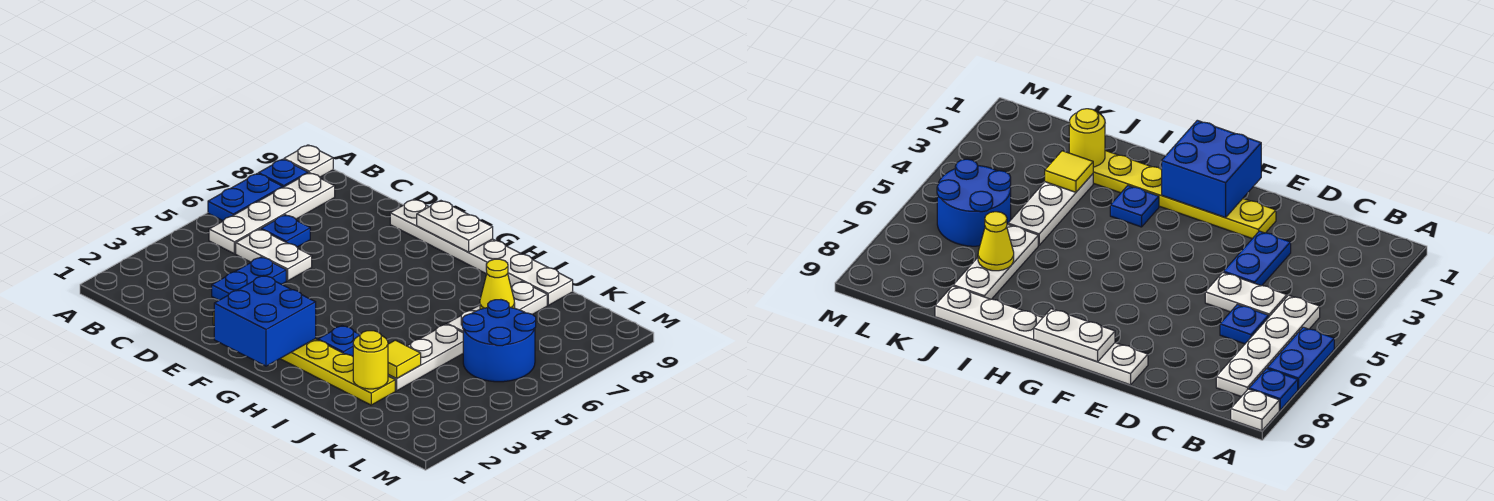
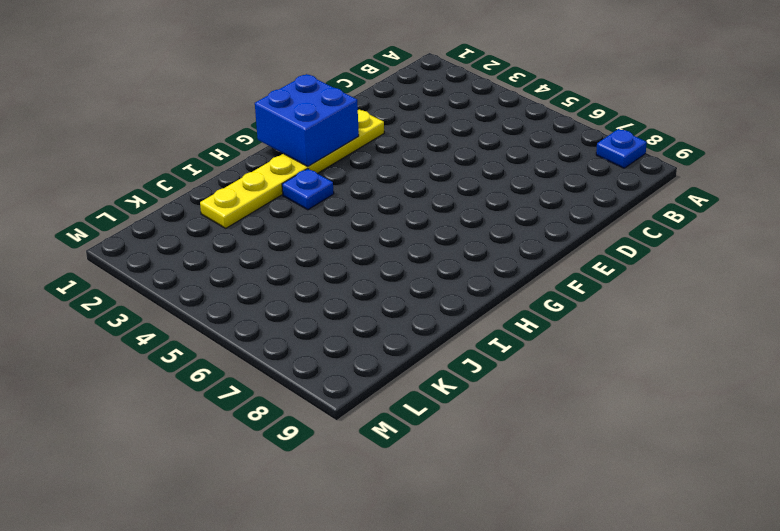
none -> blue plate A6:A7 level 1
none -> white plate A9 level 1
none -> white plate B5:B8 level 1

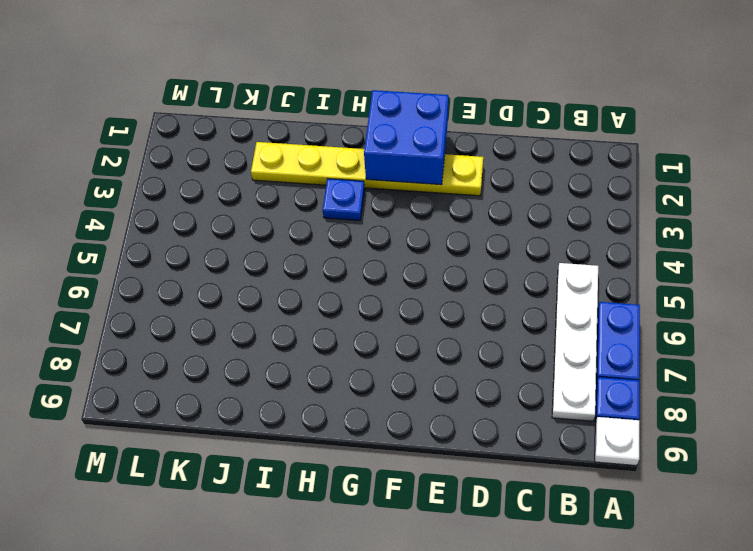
none -> white plate C5:D5 level 1
none -> blue plate C6 level 1
none -> blue plate D3:D4 level 1

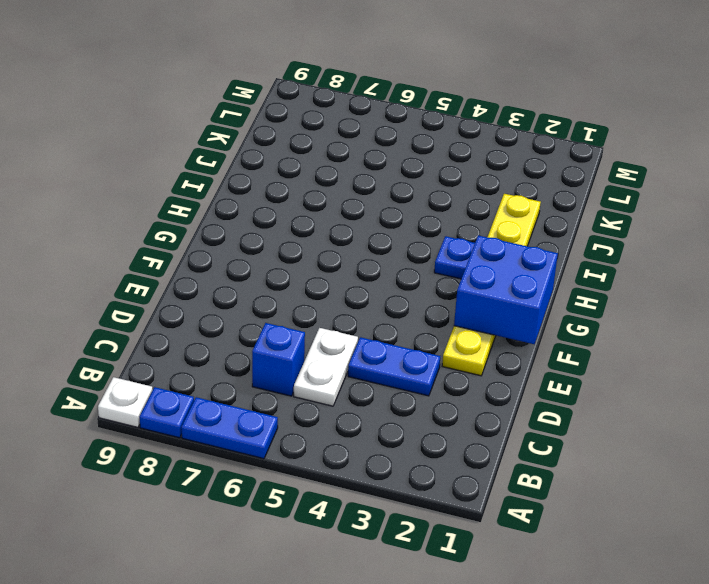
blue brick C6 level 1 -> blue plate C6 level 1
none -> white plate B5:B8 level 1
none -> white plate E9:J9 level 1
none -> white plate J3:J5 level 1

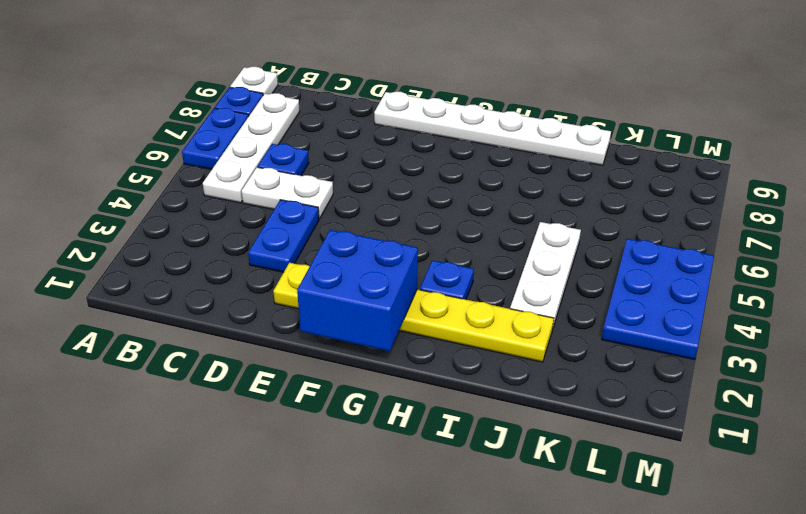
blue plate L3:M5 level 1 -> blue round brick K5:L6 level 1
none -> white plate J6:J8 level 1
none -> white plate F9:G9 level 2
none -> yellow round brick J2 level 2

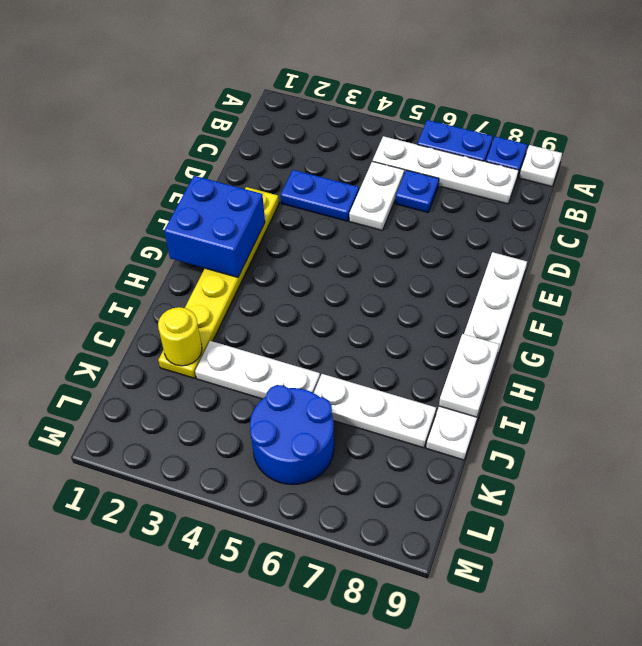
white plate H9:I9 level 2 -> white plate F9:G9 level 2
none -> blue plate H3 level 1
none -> yellow tile J3 level 2
none -> yellow cone J7 level 2

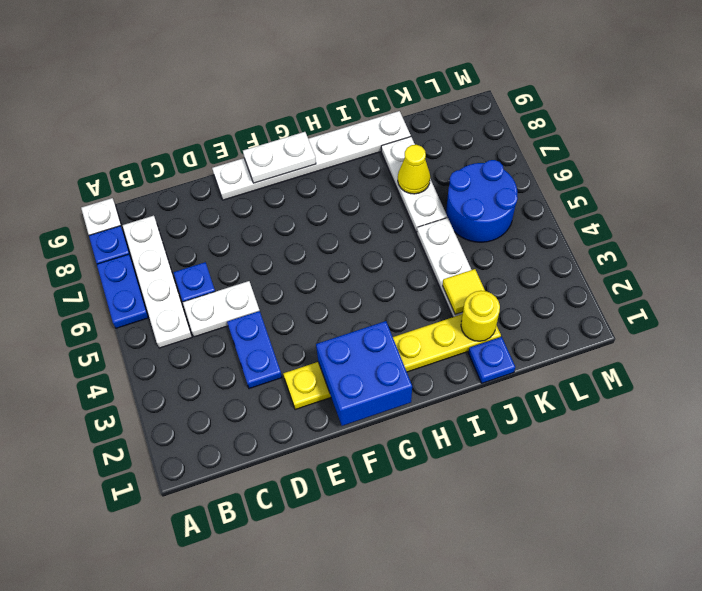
blue plate J1 level 1 -> blue plate H3 level 1

